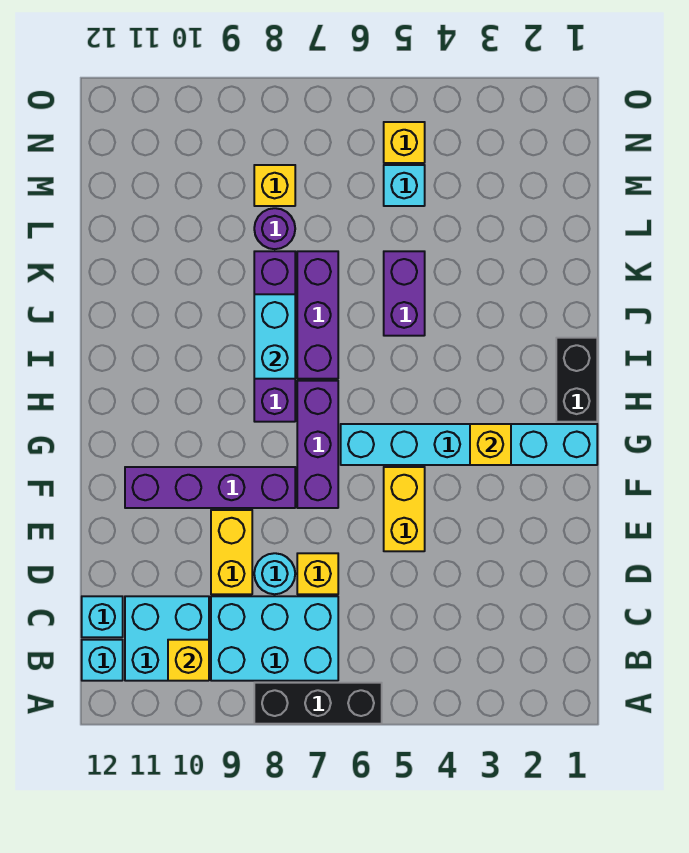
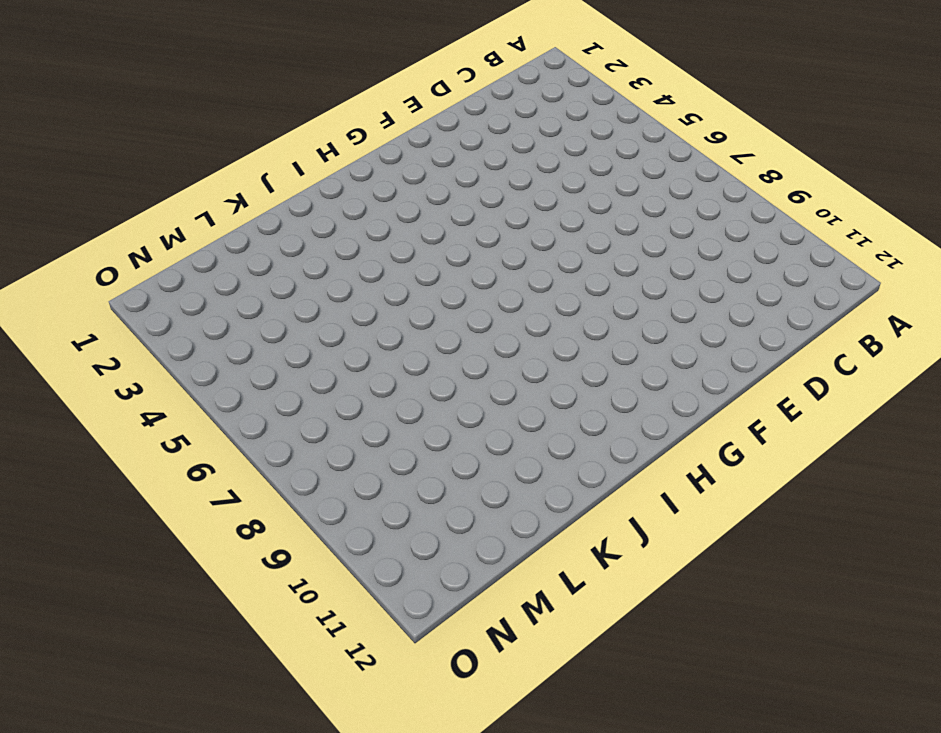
none -> black brick A6:A8 level 1
none -> cyan brick B7:C9 level 1
none -> cyan brick B10:C11 level 1

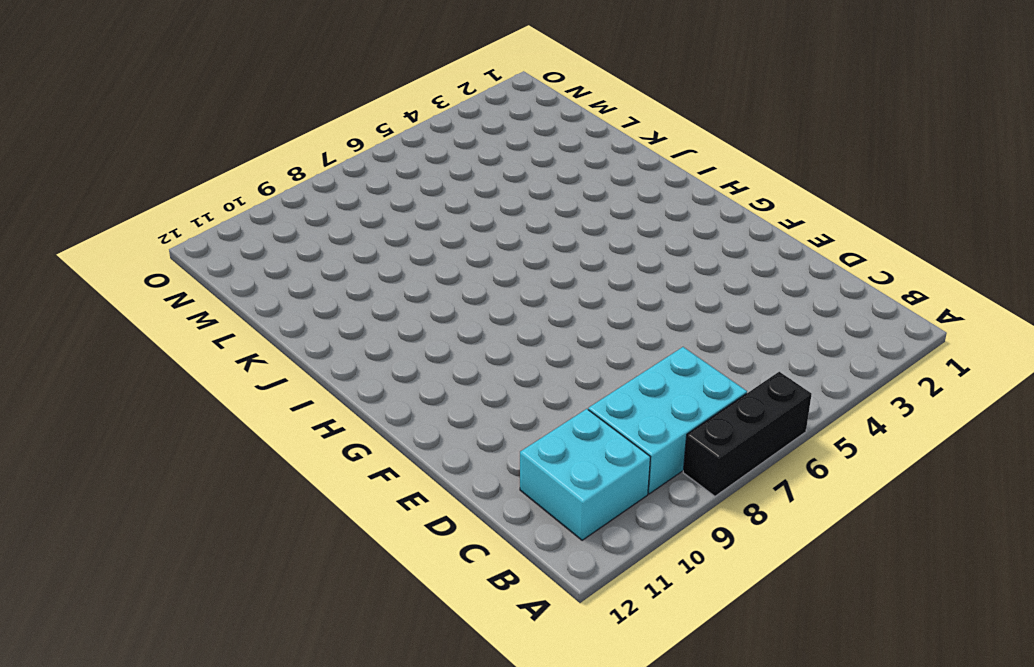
none -> cyan brick B12 level 1
none -> cyan brick C12 level 1
none -> yellow brick D7 level 1

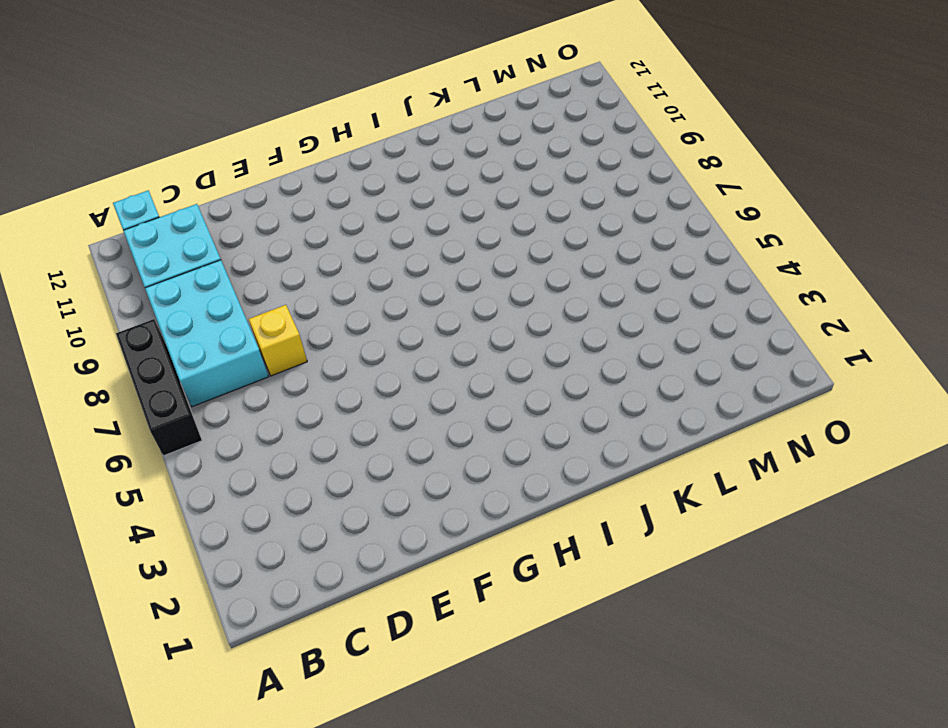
none -> cyan brick C12 level 1
none -> cyan round brick D8 level 1
none -> yellow brick D9:E9 level 1

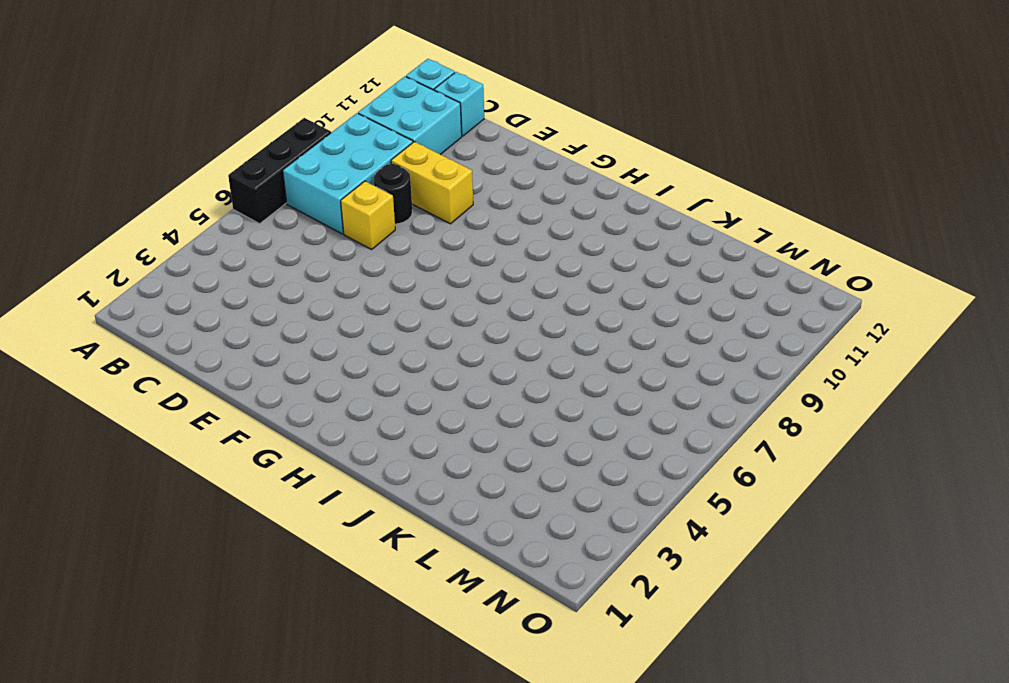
black round brick D8 level 1 -> cyan round brick D8 level 1
none -> yellow brick E5:F5 level 1
none -> purple brick F7:H7 level 1
none -> purple brick F8:F11 level 1

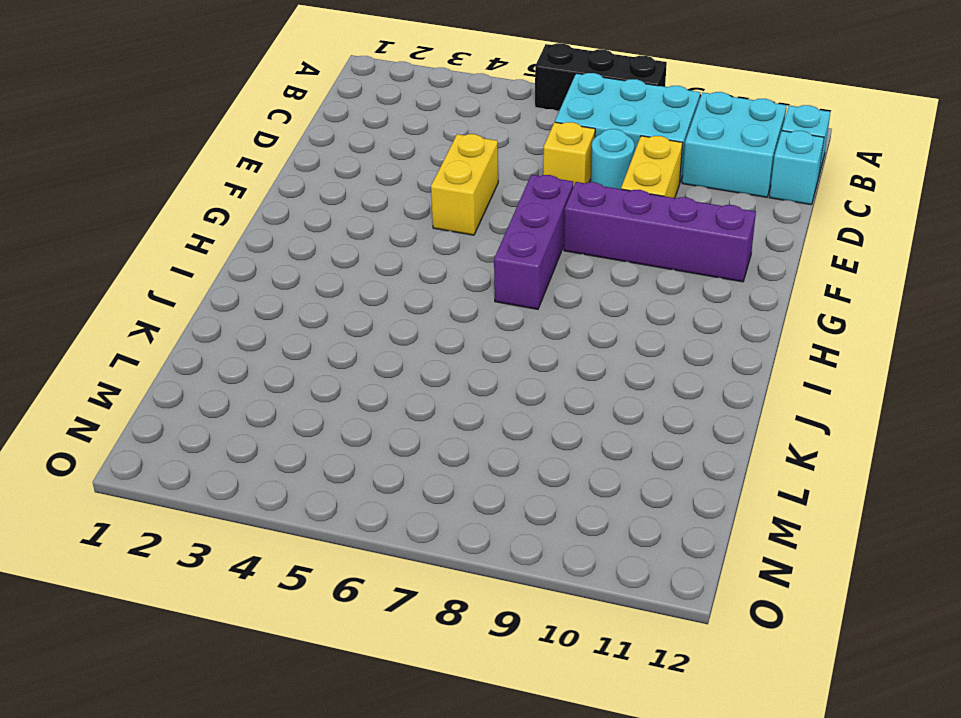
none -> cyan brick G1:G6 level 1
none -> black brick H1:I1 level 1
none -> purple brick H8:K8 level 1

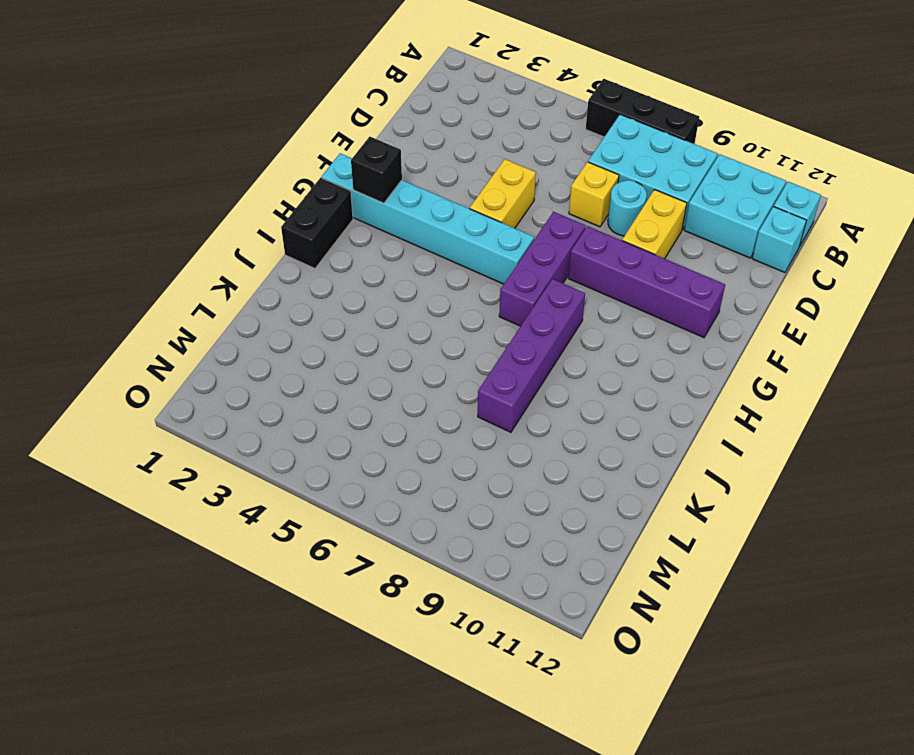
black brick G2 level 2 -> none
none -> purple brick I7:K7 level 1
none -> purple brick J5:K5 level 1
none -> purple round brick L8 level 1

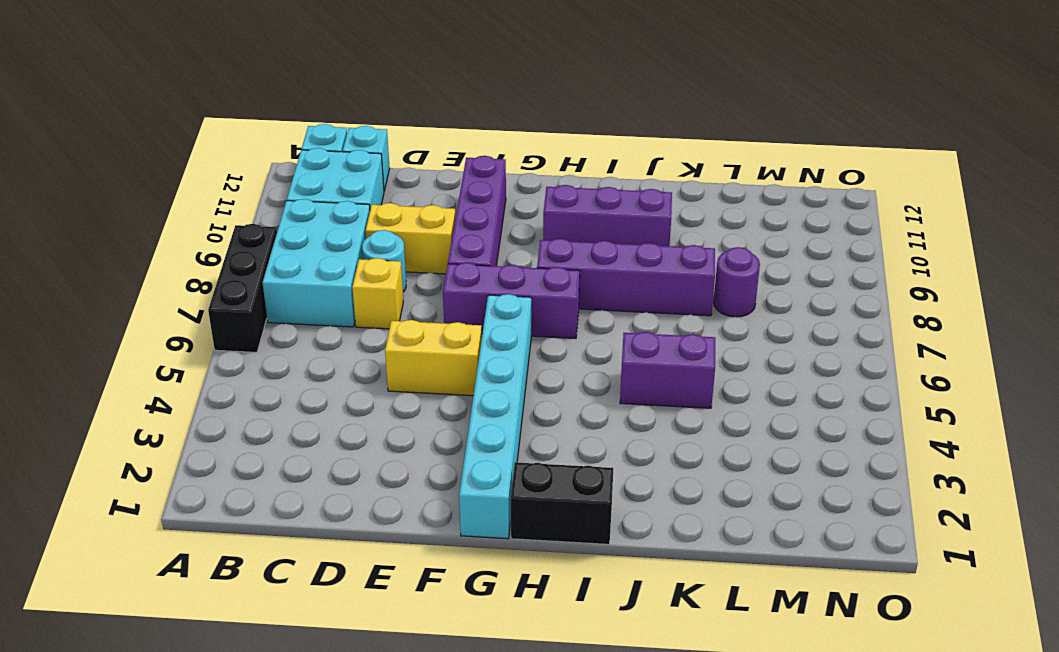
purple brick H10:J10 level 1 -> purple brick I7:K7 level 1
none -> cyan brick M5 level 1
none -> yellow brick M8 level 1
none -> yellow brick N5 level 1

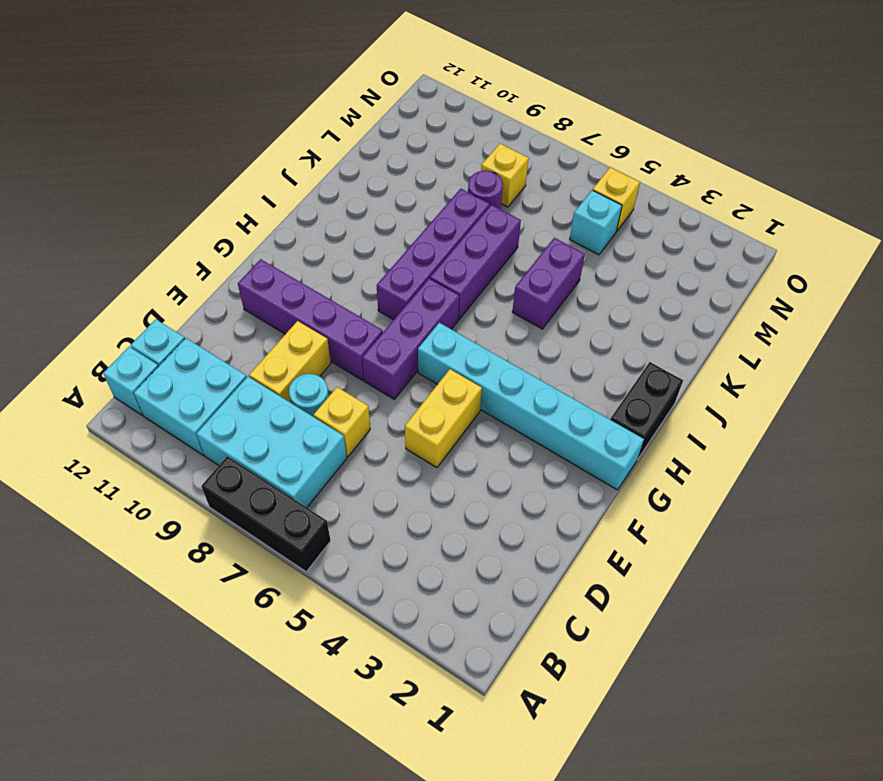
none -> yellow brick B10 level 2
none -> yellow brick G3 level 2
none -> cyan brick I8:J8 level 2

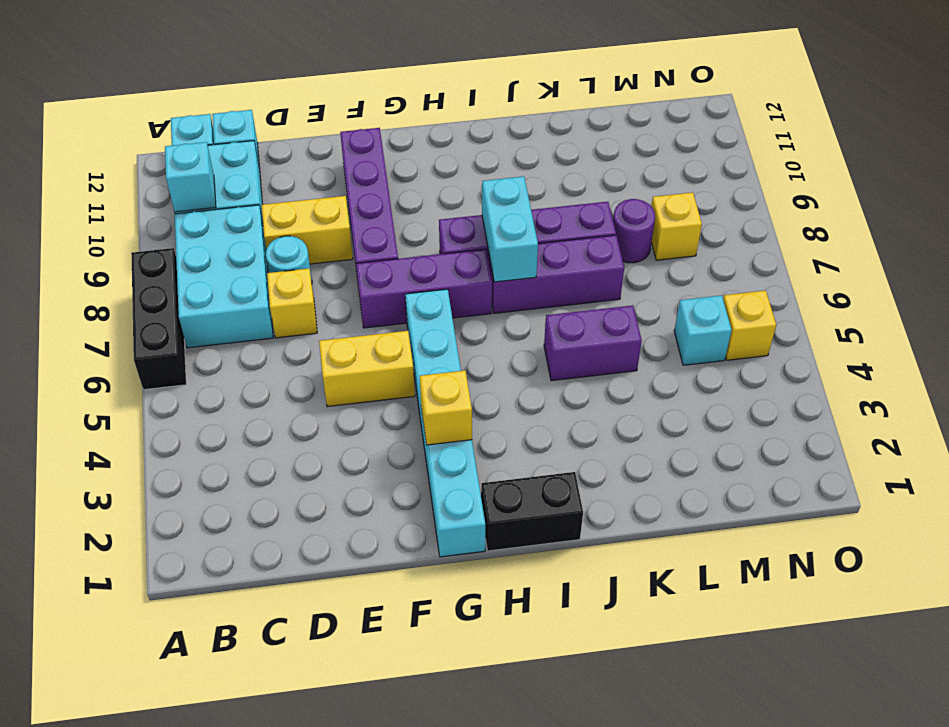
cyan brick B10 level 2 -> yellow brick B10 level 2
cyan brick I7:I8 level 2 -> cyan brick I8:J8 level 2

